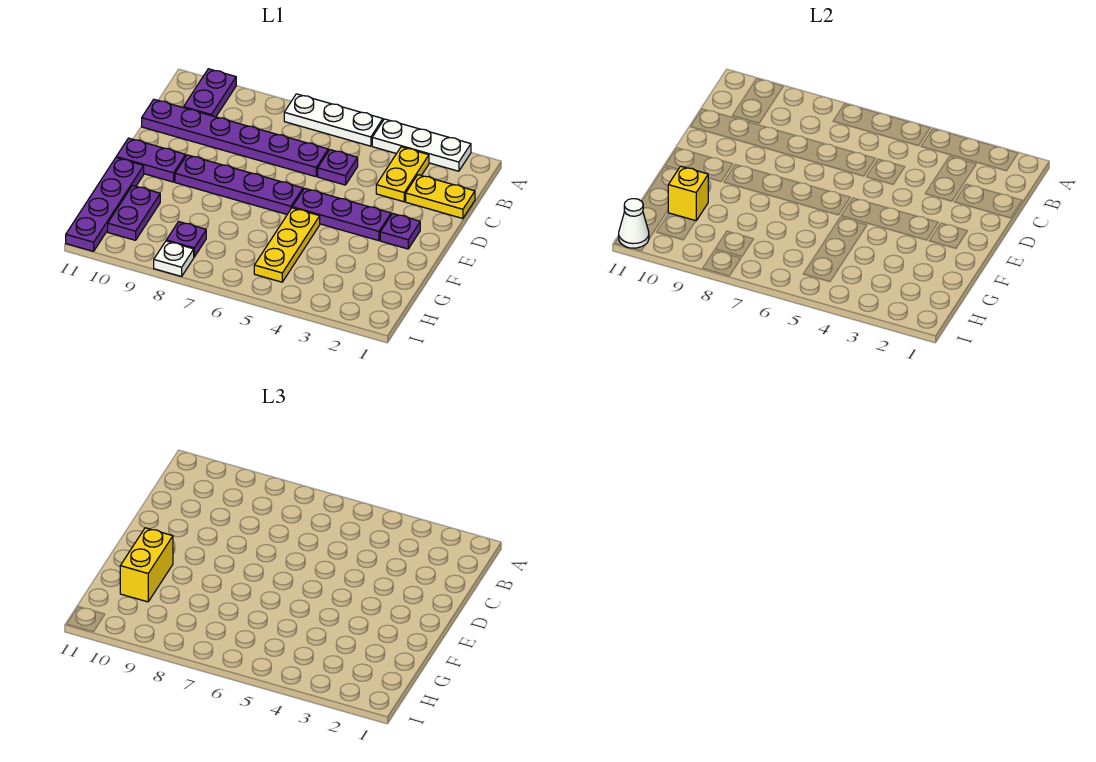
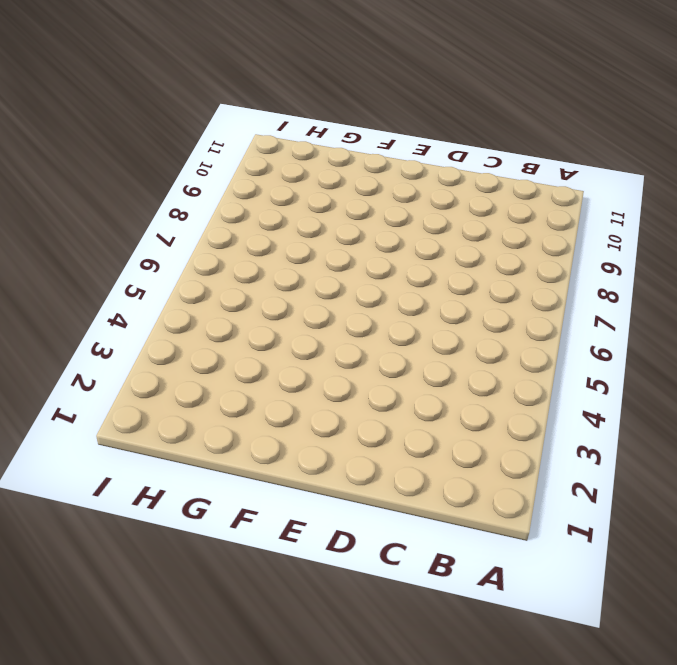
none -> white plate A2:A4 level 1
none -> white plate A5:A7 level 1
none -> purple plate A10:B10 level 1

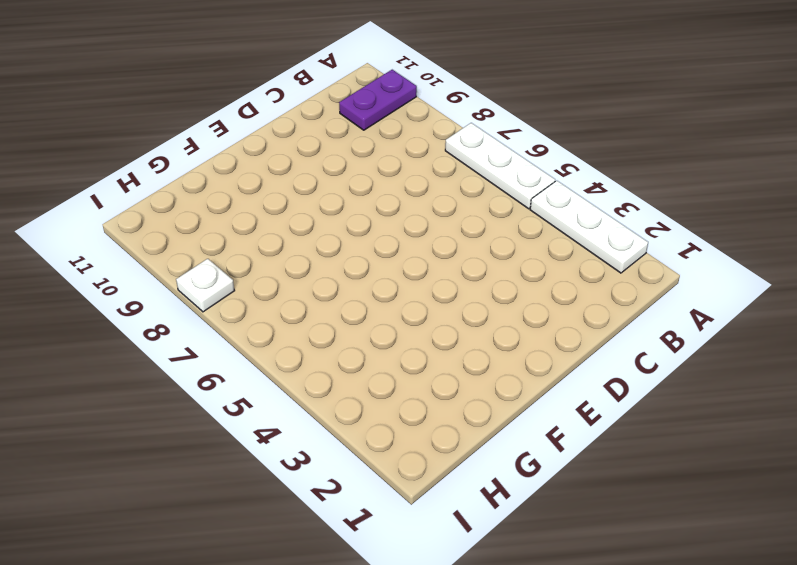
none -> yellow plate B3:C3 level 1
none -> yellow plate C1:C2 level 1
none -> purple plate C5 level 1

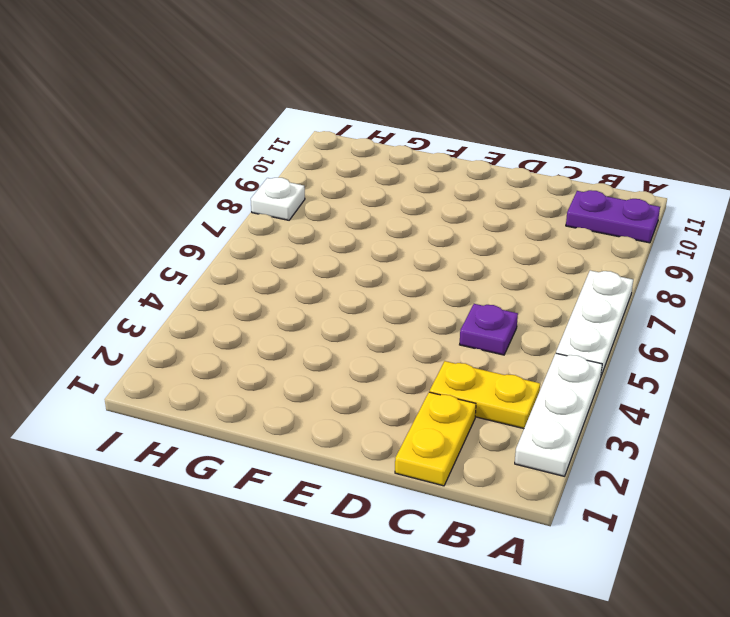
none -> purple plate C6:C11 level 1
none -> purple plate E2 level 1
none -> purple plate E3:E5 level 1

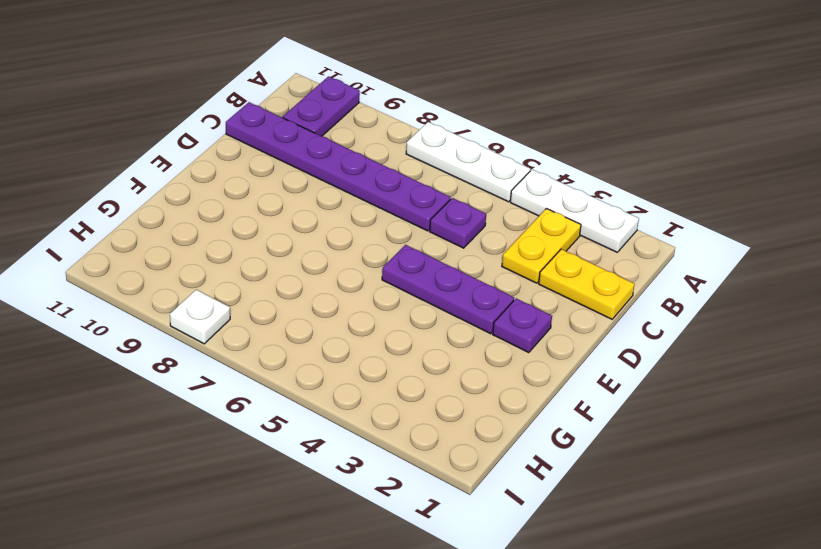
none -> purple plate E6:E9 level 1
none -> purple plate E10:E11 level 1
none -> yellow plate F5:H5 level 1

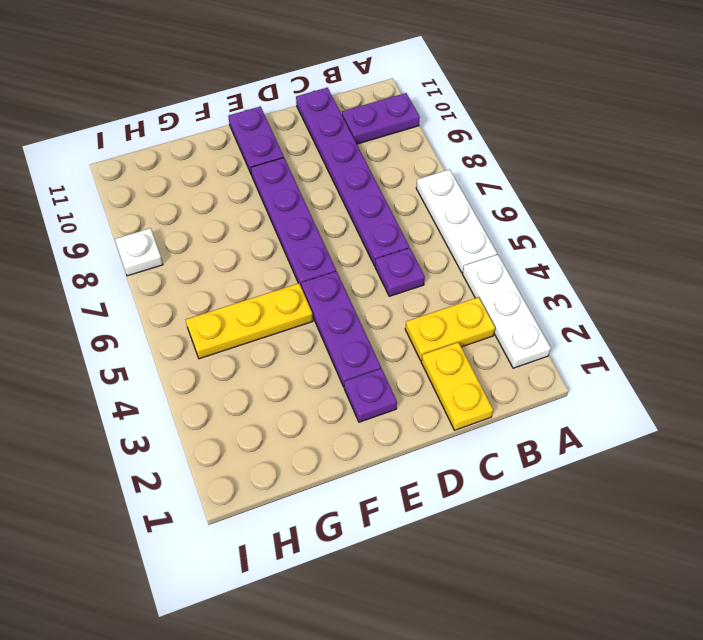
none -> purple plate F11:I11 level 1
none -> purple plate G10:H10 level 1
none -> purple plate H8 level 1

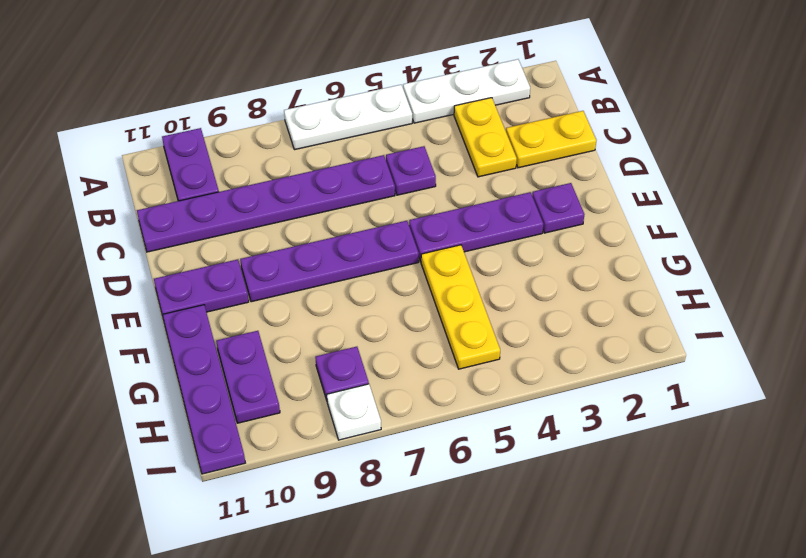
none -> yellow brick G10 level 2
none -> white cone I11 level 2
none -> yellow brick F10:G10 level 3

